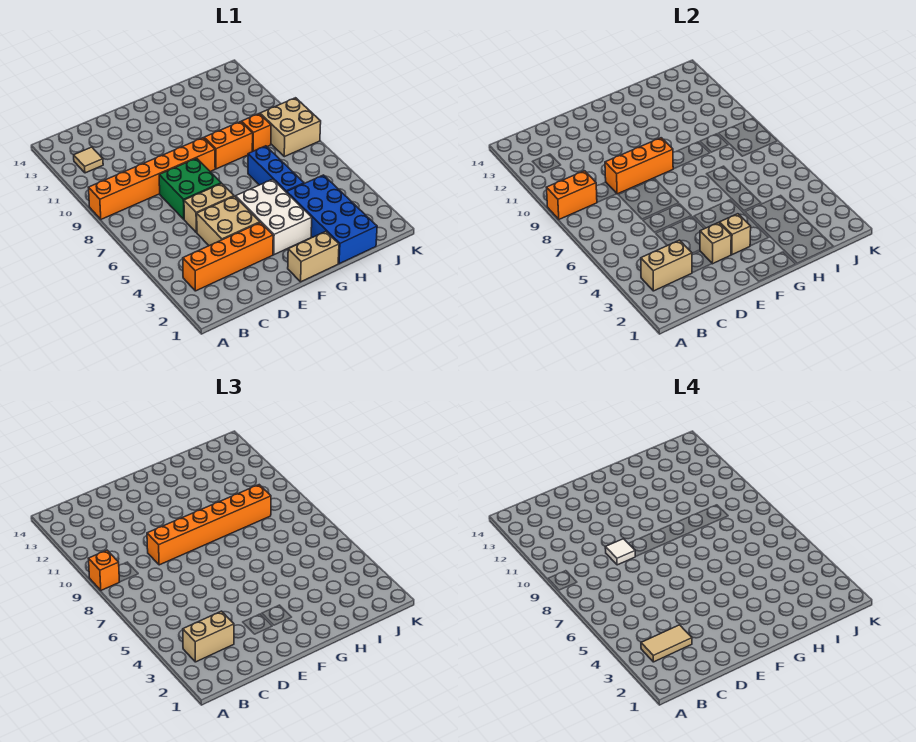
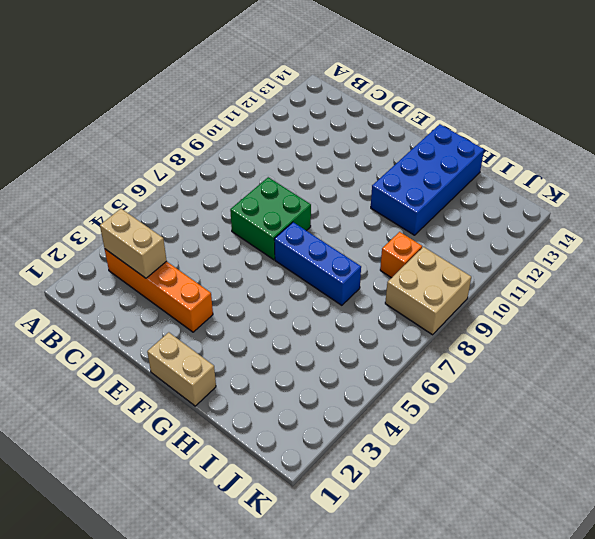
blue brick F7:H7 level 1 -> blue brick H5:H7 level 1
blue brick G11:H14 level 1 -> blue brick H1:I4 level 1
none -> orange brick A9:F9 level 1
none -> tan tile B12 level 1
none -> tan brick D4:E5 level 1

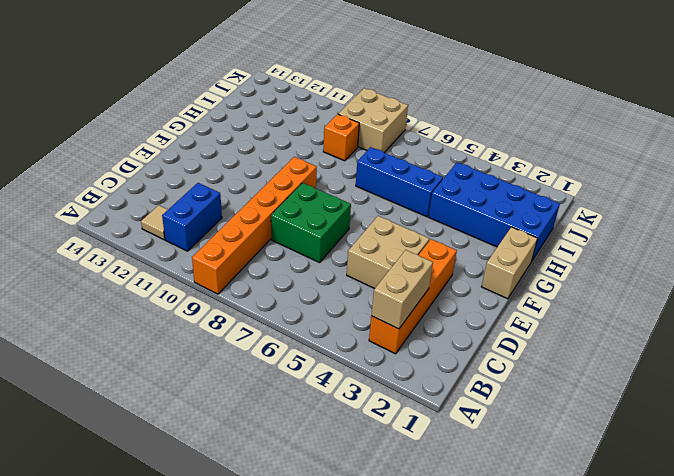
blue brick B11:C11 level 1 -> none
none -> tan brick D6:E6 level 1
none -> white brick F3:G5 level 1
none -> orange brick G9:H9 level 1

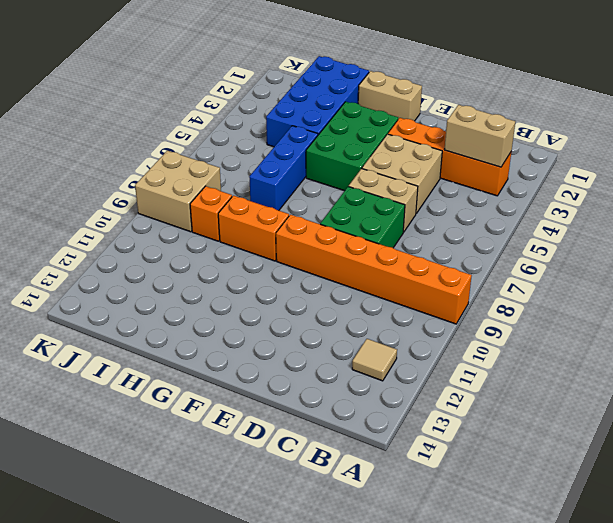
green brick F3:G5 level 1 -> white brick F3:G5 level 1
none -> orange brick A9:B9 level 2
none -> orange brick D9:F9 level 2
none -> tan brick E3 level 2

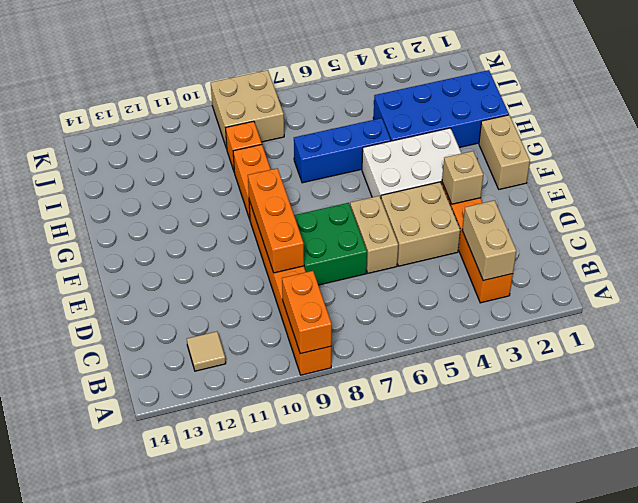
none -> tan brick F3 level 2
none -> orange brick A9 level 3
none -> tan brick B3:C3 level 3

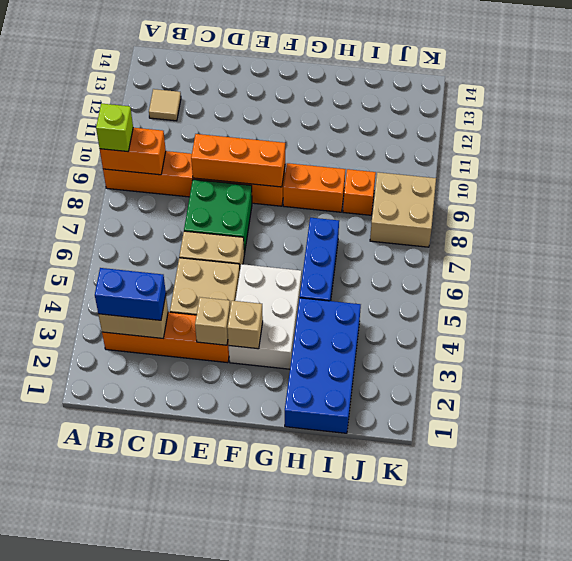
lime brick A9 level 3 -> orange brick A9 level 3
blue brick B3:C3 level 3 -> tan brick B3:C3 level 3
none -> tan brick F1:G1 level 1
none -> orange brick D9:I9 level 3
none -> tan tile B3:C3 level 4

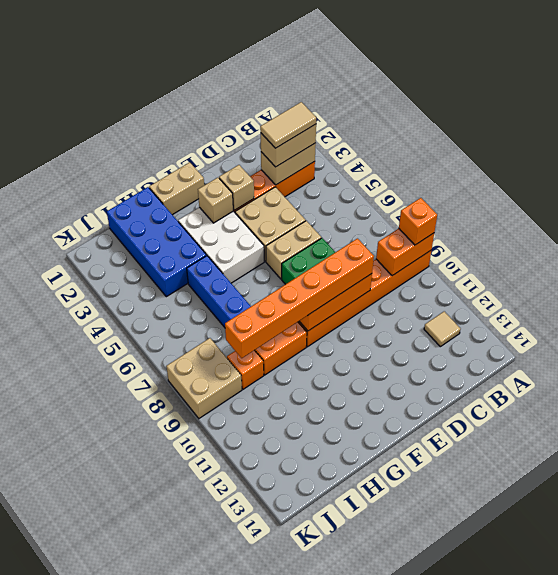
none -> white tile D9 level 4

